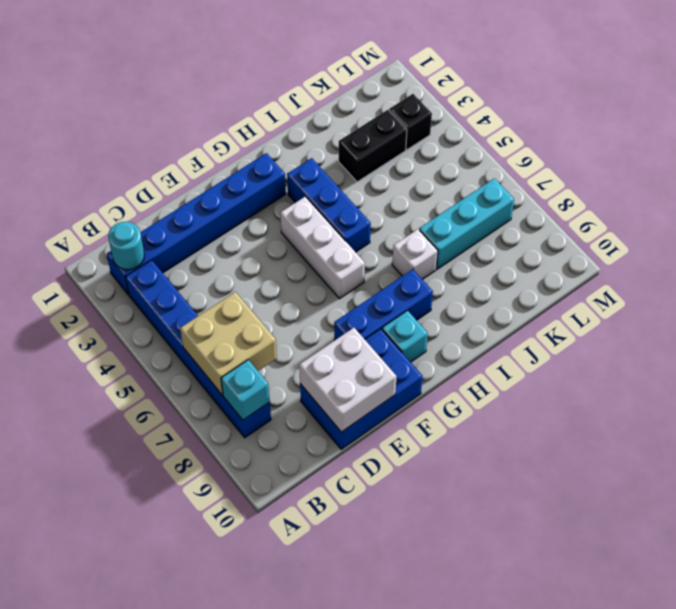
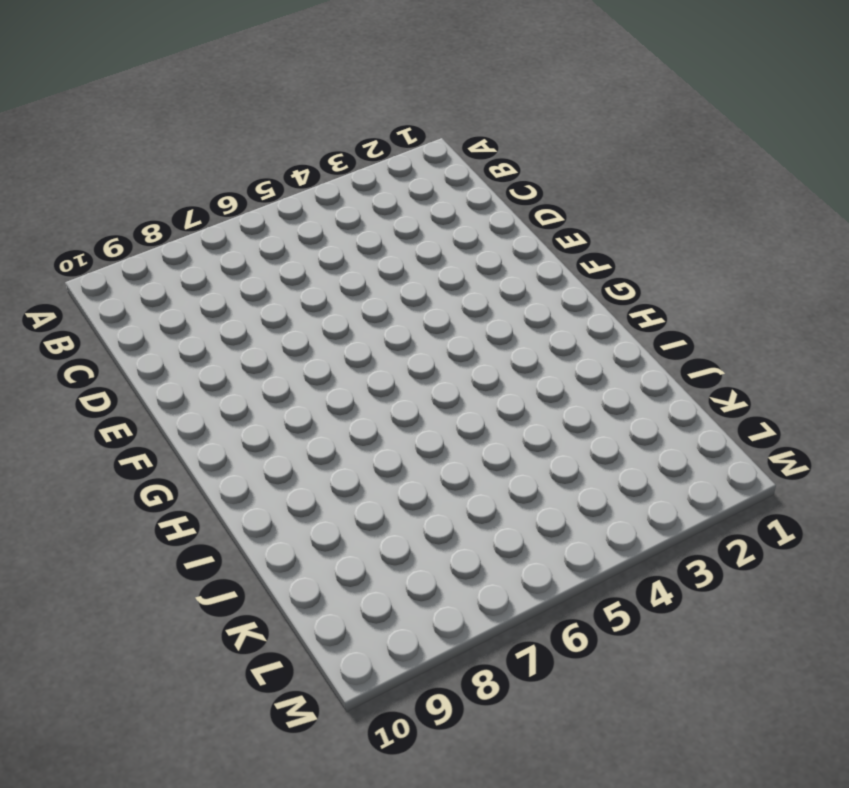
none -> blue brick B2:G2 level 1
none -> blue brick B3:B8 level 1
none -> blue brick D9:F10 level 1

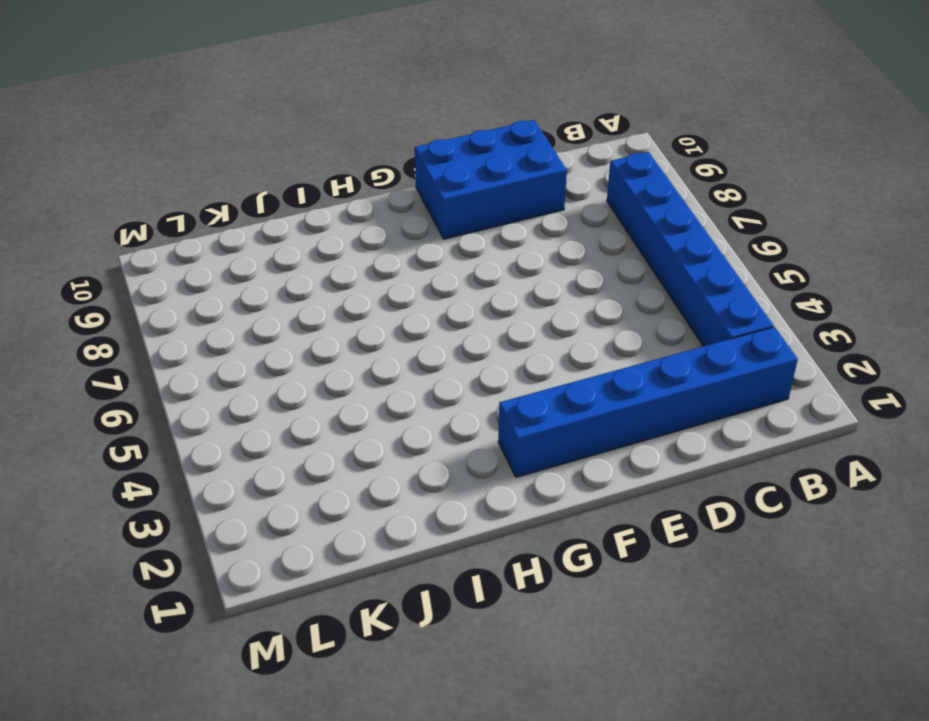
none -> blue brick F8:H8 level 1
none -> white brick G4:G6 level 1
none -> cyan brick G9 level 1

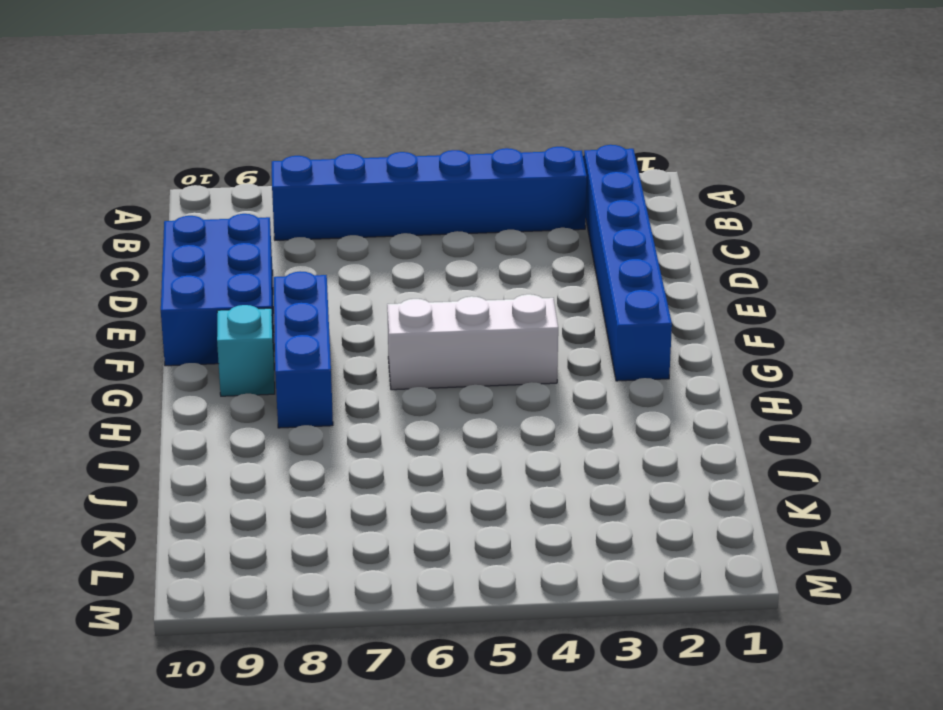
none -> blue brick H3:H5 level 1
none -> white brick I7 level 1
none -> black brick J3:K3 level 1

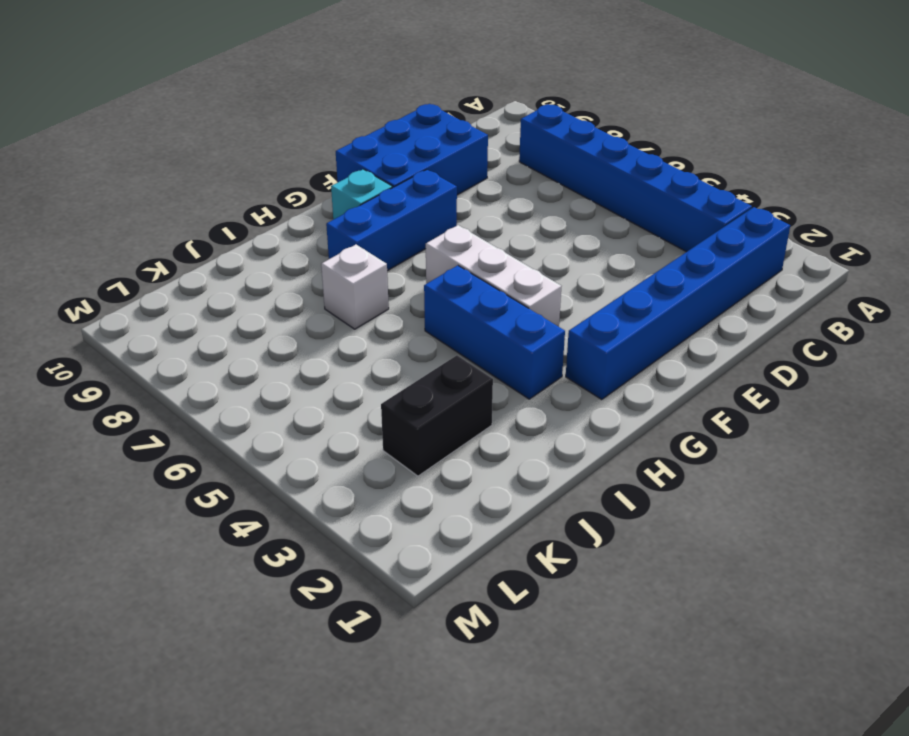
none -> cyan brick J7:L7 level 1
none -> black brick L3 level 1
none -> cyan round brick B2 level 2

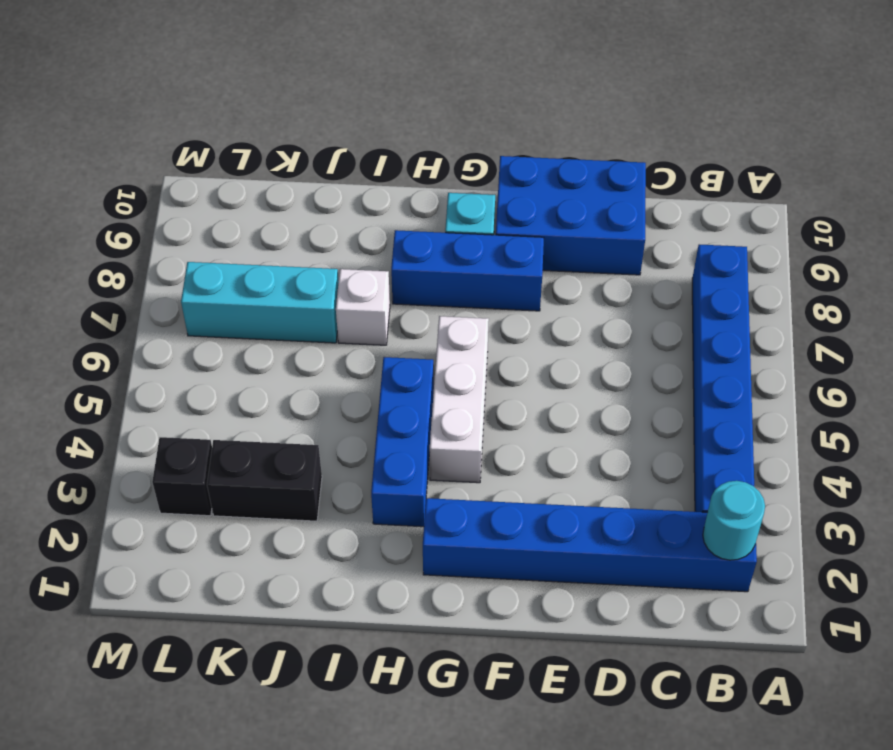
none -> tan brick B6:C7 level 2
none -> cyan brick B8 level 2
none -> white brick D9:E10 level 2

